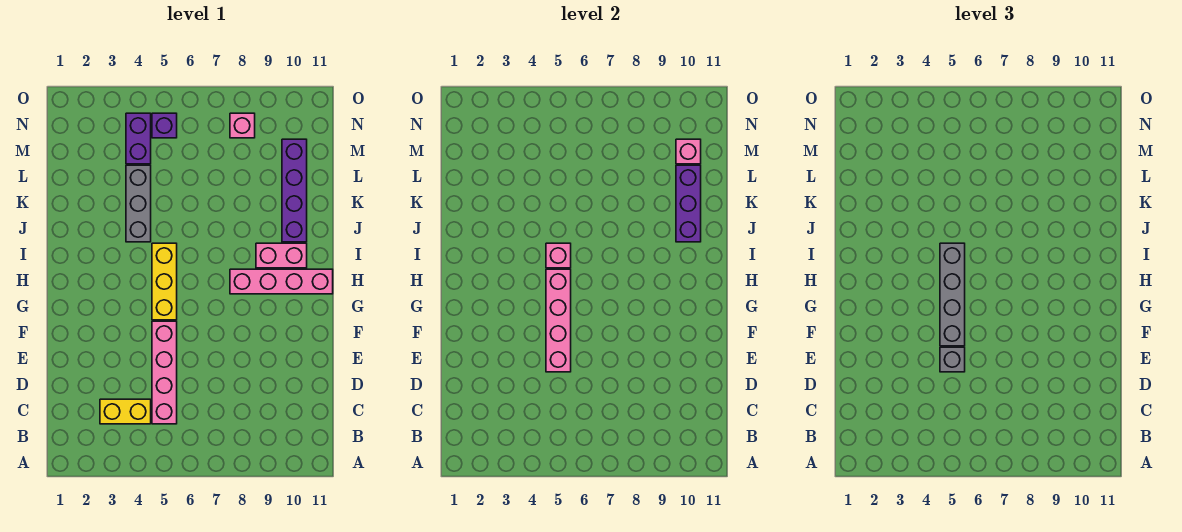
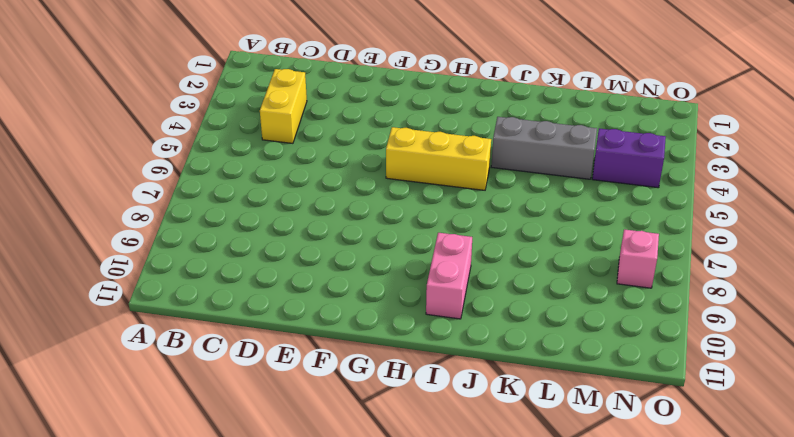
none -> pink brick C5:F5 level 1
none -> pink brick H8:H11 level 1
none -> purple brick J10:M10 level 1

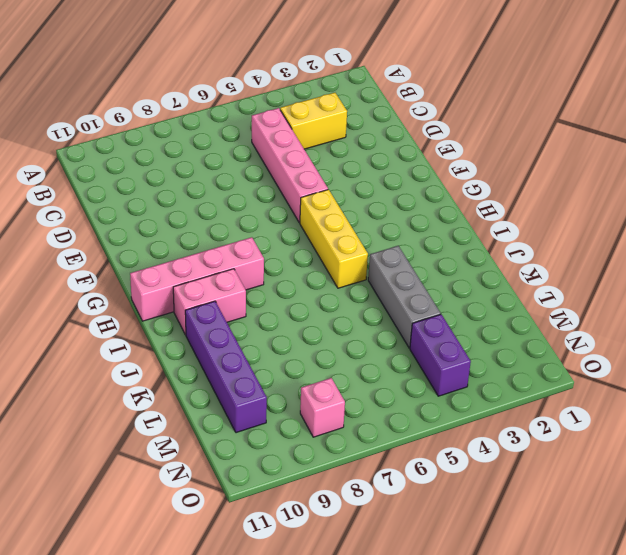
none -> purple brick N5 level 1
none -> pink brick E5:H5 level 2
none -> pink brick I5 level 2

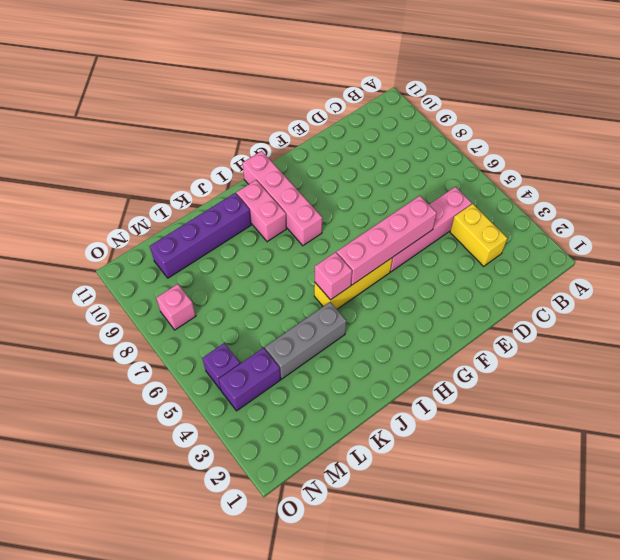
none -> purple brick J10:L10 level 2
none -> pink brick M10 level 2
none -> grey brick E5 level 3

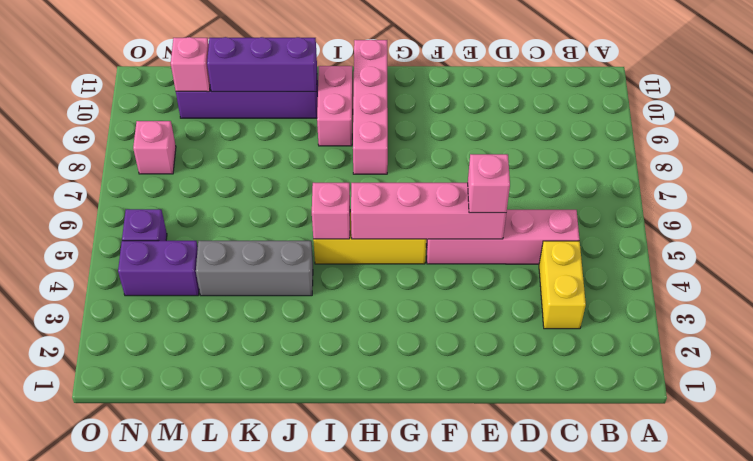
pink brick E5 level 3 -> grey brick E5 level 3
none -> grey brick F5:I5 level 3

